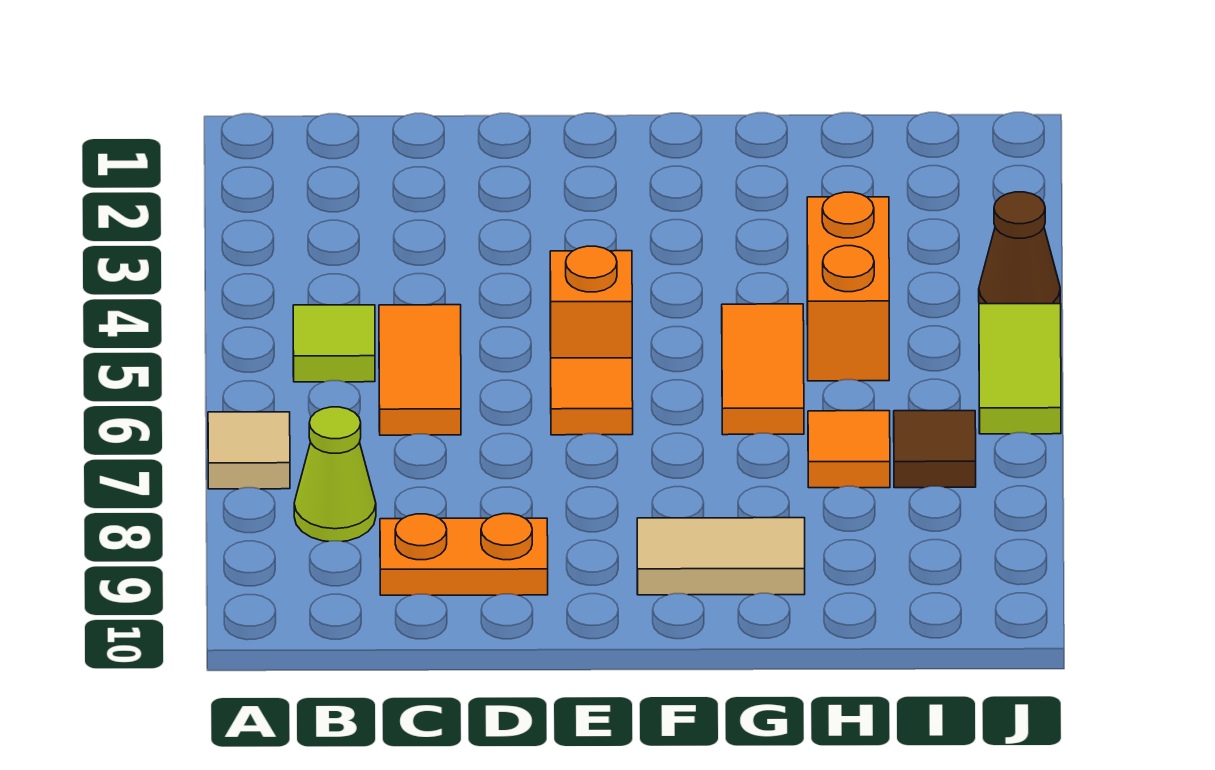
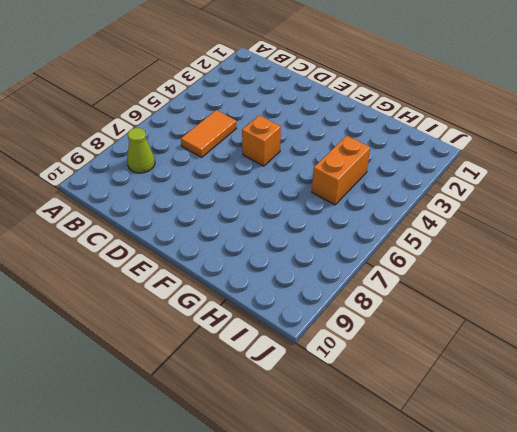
none -> tan tile A7 level 1
none -> lime tile B5 level 1
none -> orange plate C9:D9 level 1

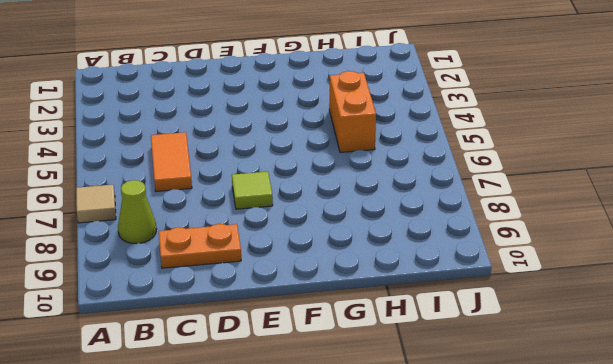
lime tile E7 level 1 -> lime tile B5 level 1
none -> orange brick E5 level 1
none -> orange tile E6 level 1
none -> tan tile F9:G9 level 1

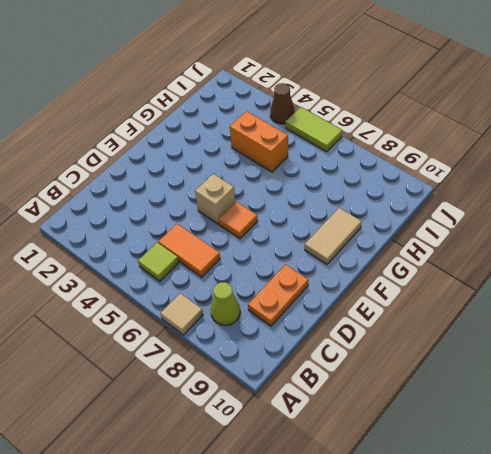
tan brick E5 level 1 -> orange brick E5 level 1
none -> orange tile G5:G6 level 1
none -> orange tile H7 level 1
none -> brown tile I7 level 1

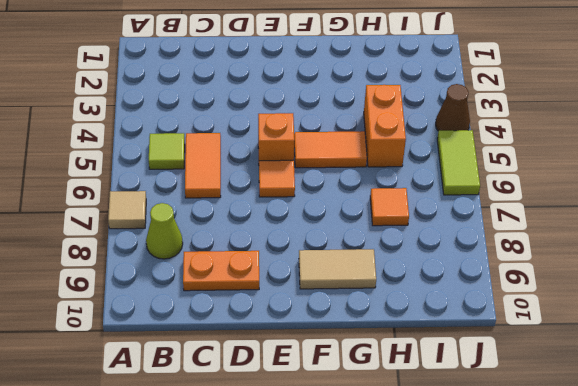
orange tile F5:G5 level 1 -> orange tile G5:G6 level 1
none -> brown tile I7 level 1

